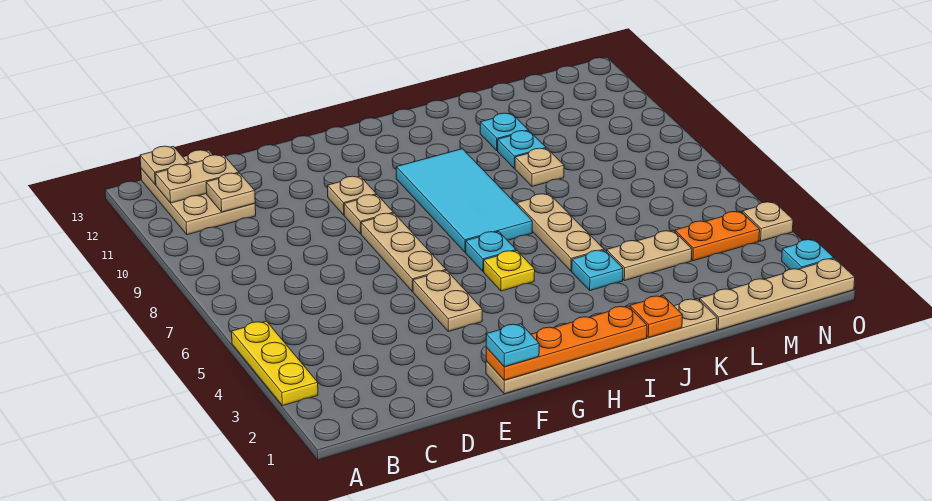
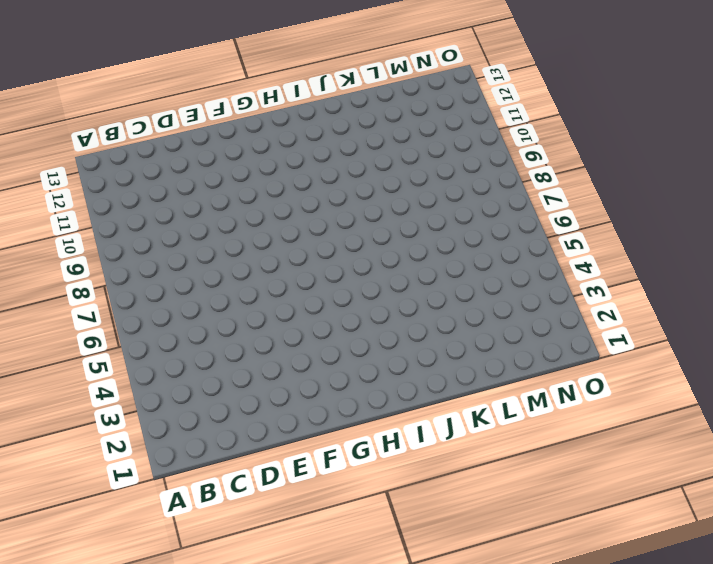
none -> yellow plate A3:A5 level 1
none -> tan plate B11:C13 level 1
none -> tan plate F1:K1 level 1

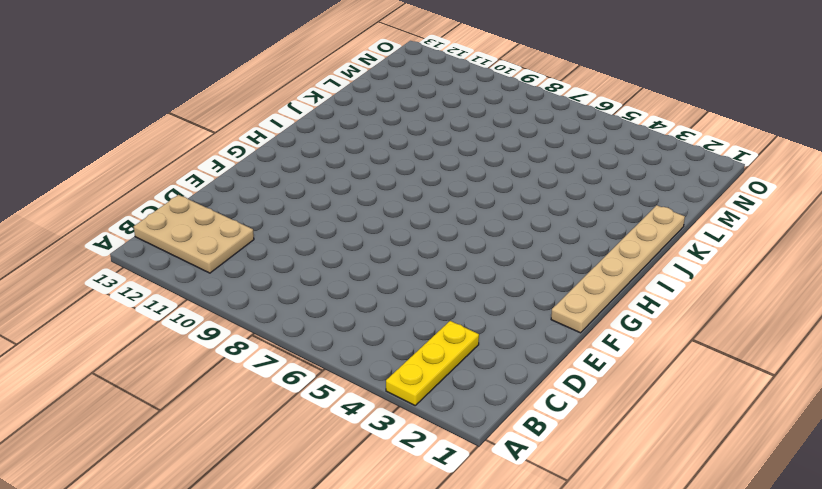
yellow plate A3:C3 level 1 -> yellow plate A3:A5 level 1
none -> tan plate F4:F5 level 1
none -> tan plate F6:F8 level 1
none -> tan plate F9 level 1

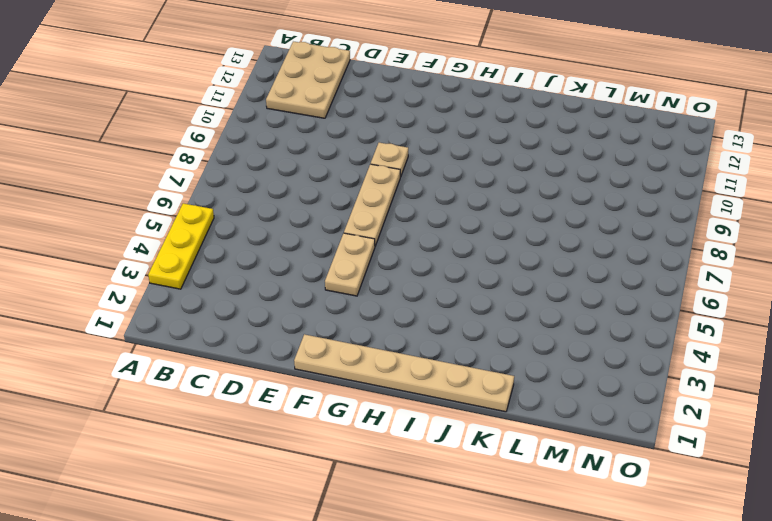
none -> tan plate F10 level 1
none -> yellow plate H5 level 1
none -> cyan plate H6 level 1

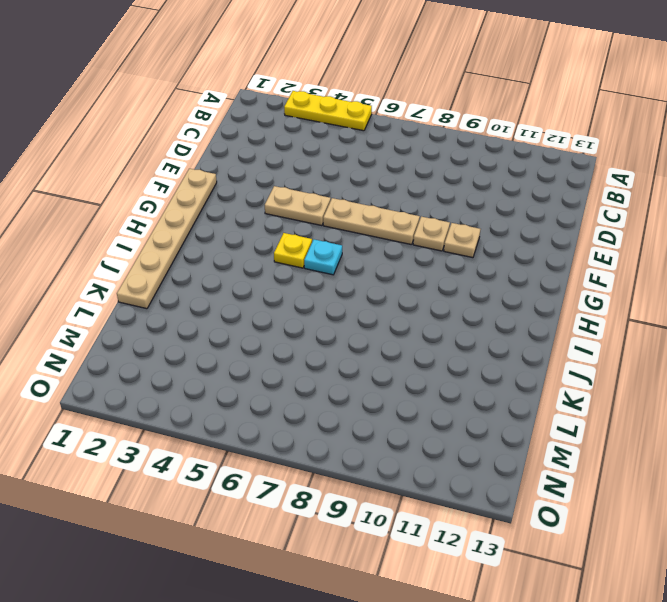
none -> tan plate B11:C13 level 1
none -> cyan tile H7:I10 level 1
none -> cyan plate J4 level 1

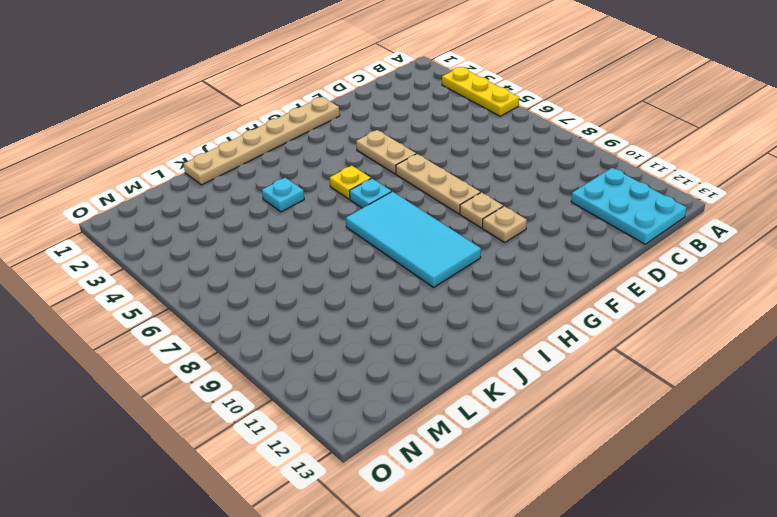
cyan plate B11:C13 level 1 -> tan plate B11:C13 level 1
none -> tan plate J5:J7 level 1
none -> tan plate K4:L4 level 1
none -> tan plate K9 level 1

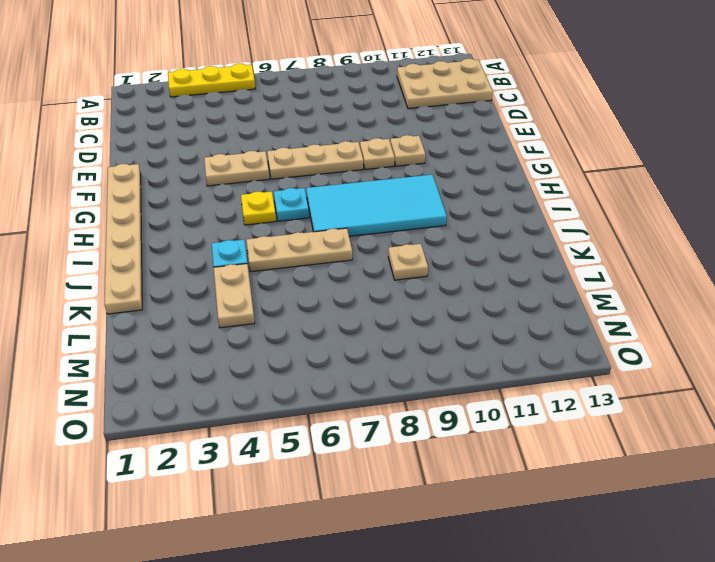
none -> cyan plate K10 level 1
none -> cyan plate K11 level 1
none -> tan plate L1:O1 level 1

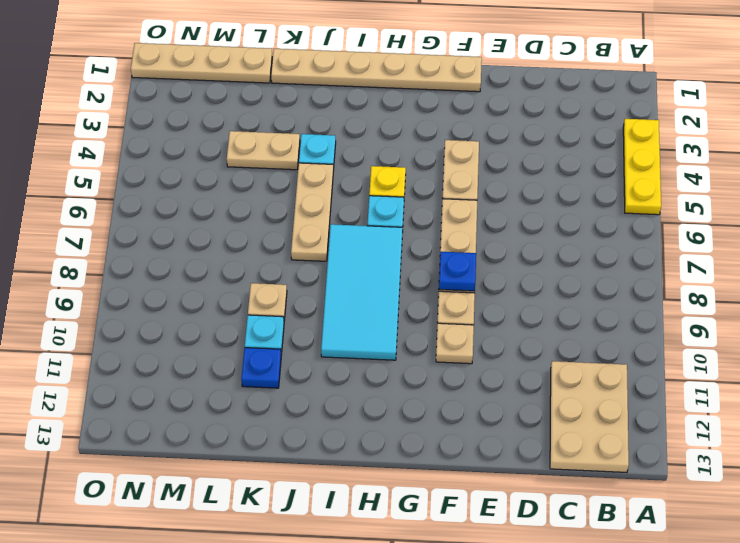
blue plate F8 level 2 -> none
blue plate K11 level 1 -> cyan plate K11 level 1
none -> orange plate M4:N4 level 1
none -> cyan plate O2 level 1
none -> tan plate O4 level 1

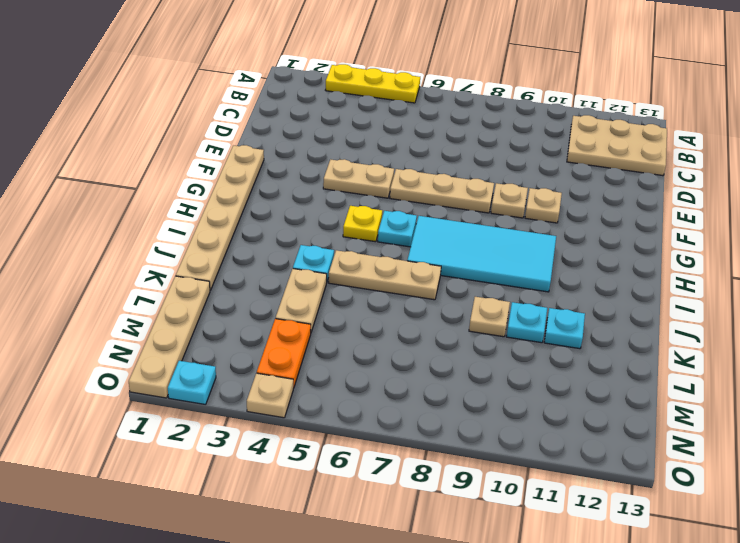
none -> tan plate B12:C12 level 2
none -> tan plate B13 level 2
none -> tan plate C11 level 2

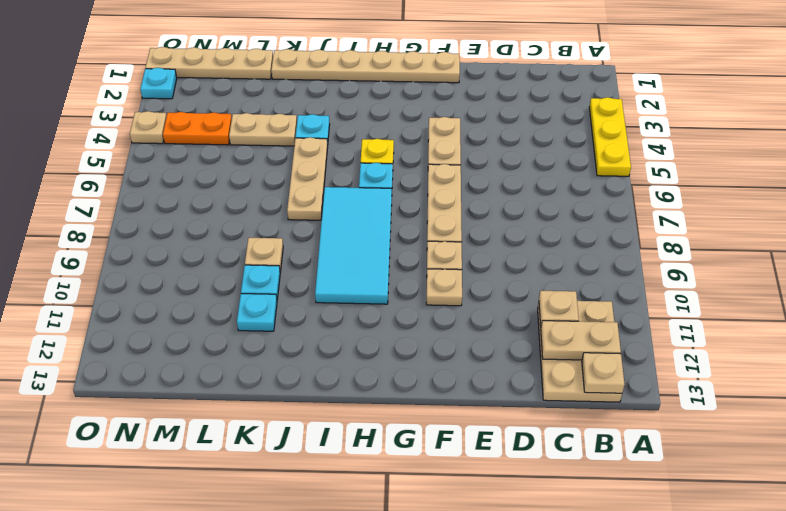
none -> orange plate F1:I1 level 2
none -> orange plate J1 level 2
none -> cyan plate F1 level 3

